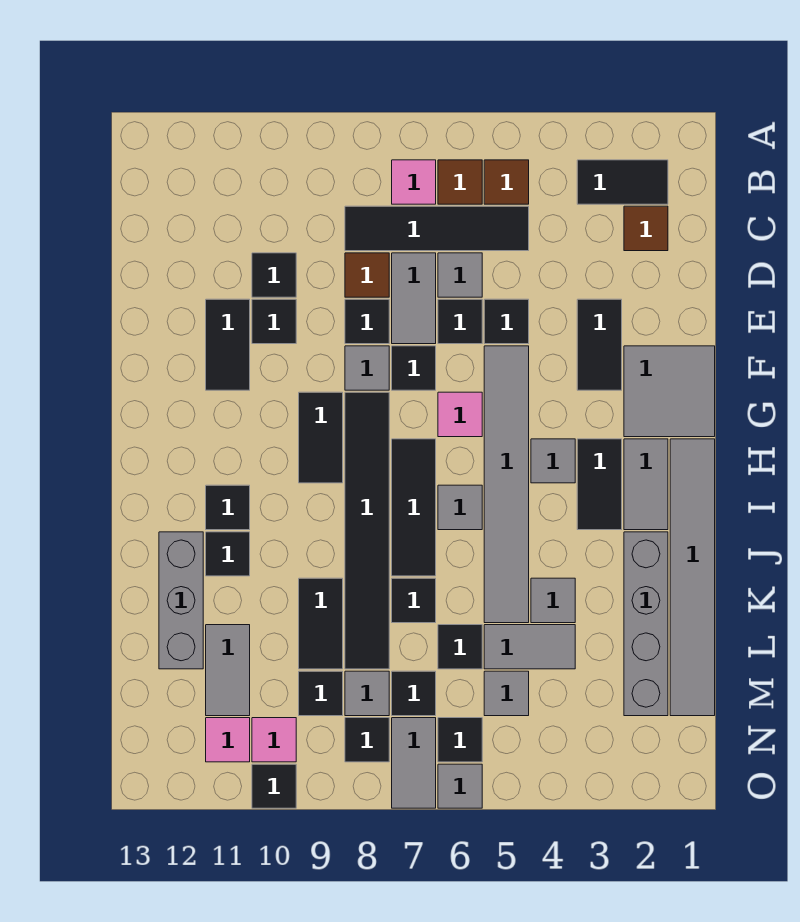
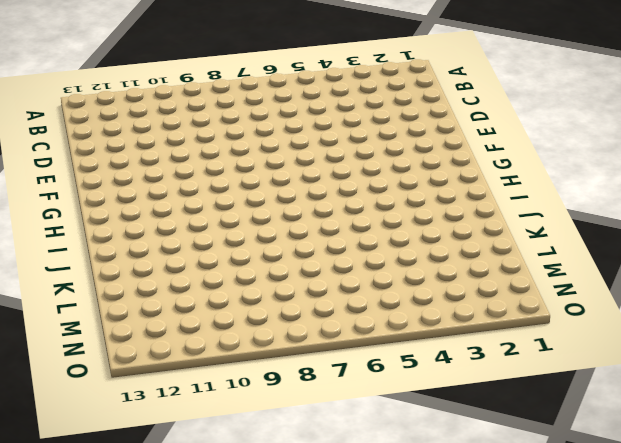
none -> black tile B2:B3 level 1
none -> brown tile B5 level 1
none -> brown tile B6 level 1
none -> pink tile B7 level 1

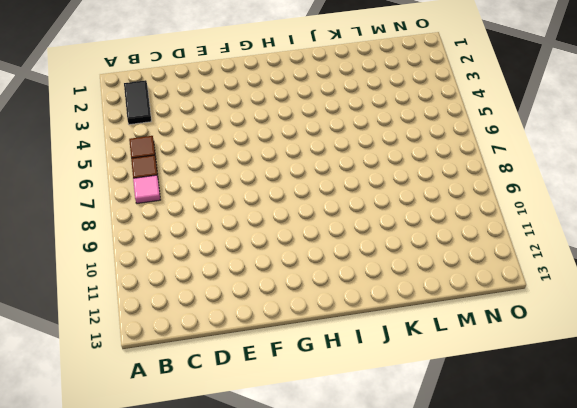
none -> brown tile C2 level 1
none -> black tile C5:C8 level 1
none -> grey tile D6 level 1
none -> grey tile D7:E7 level 1

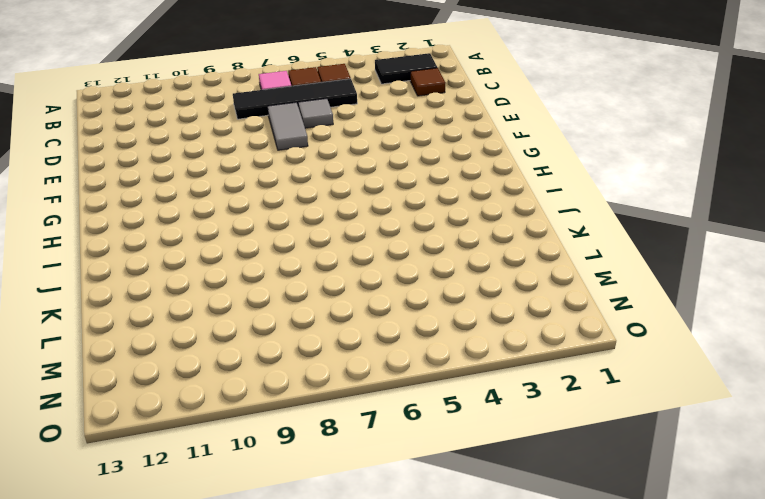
none -> brown tile D8 level 1
none -> black tile D10 level 1
none -> black tile E3:F3 level 1
none -> black tile E5 level 1

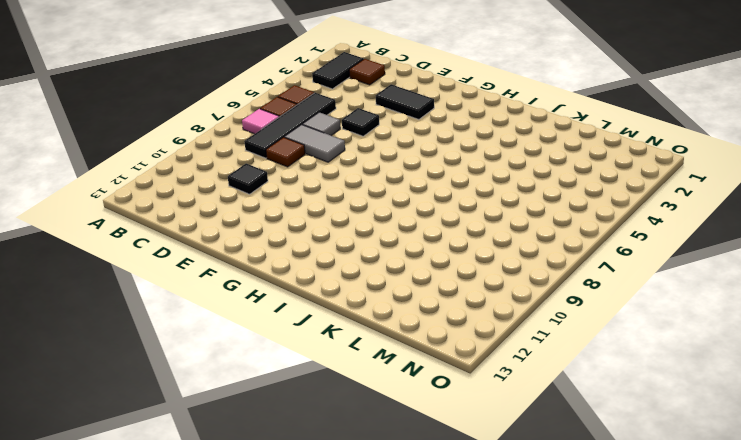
none -> black tile E6 level 1
none -> black tile E8 level 1
none -> black tile E10 level 1
none -> black tile E11:F11 level 1

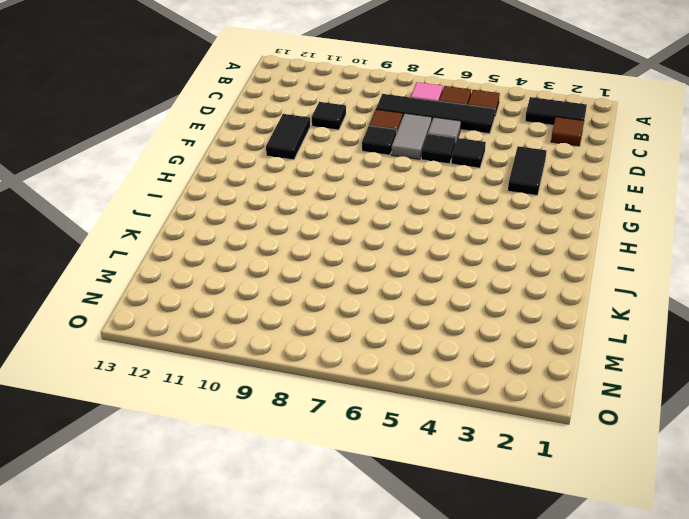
none -> black tile E10 level 1
none -> grey tile F1:G2 level 1
none -> grey tile F5:K5 level 1
none -> black tile F7 level 1

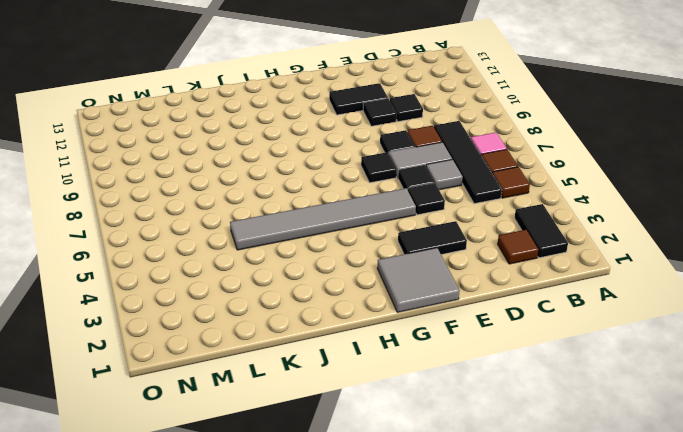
none -> grey tile F8 level 1
none -> pink tile G6 level 1
none -> black tile G8:L8 level 1
none -> black tile G9:H9 level 1

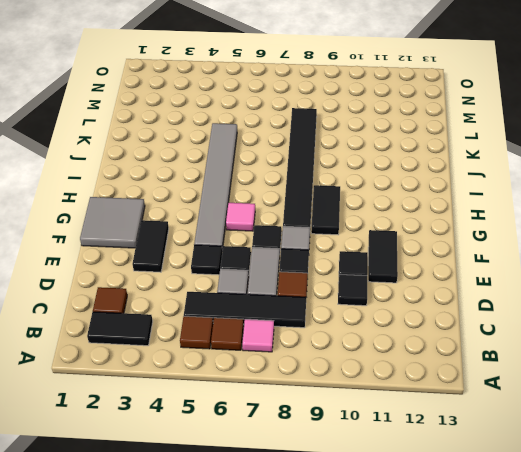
none -> grey tile H1:M1 level 1
none -> grey tile H2:I2 level 1
none -> black tile H3:I3 level 1
none -> grey tile H4 level 1

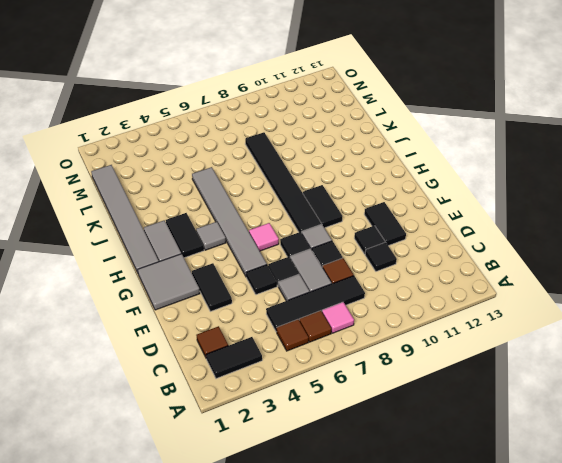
none -> black tile H7:J7 level 1
none -> grey tile I6 level 1
none -> black tile I11 level 1
none -> grey brick J2:M2 level 1

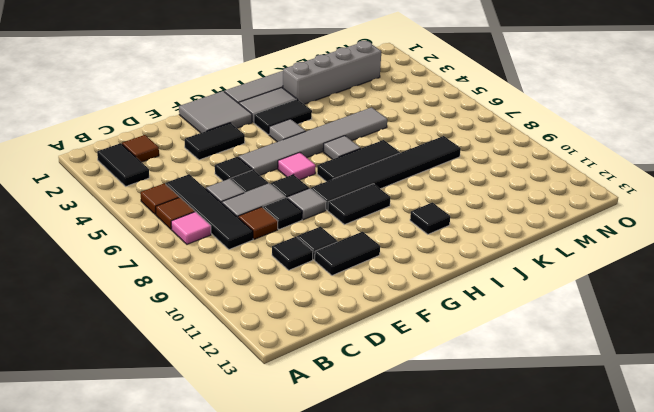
none -> black tile J11 level 1
none -> grey brick J12:L12 level 1
none -> grey tile K4 level 1
none -> black tile K7 level 1

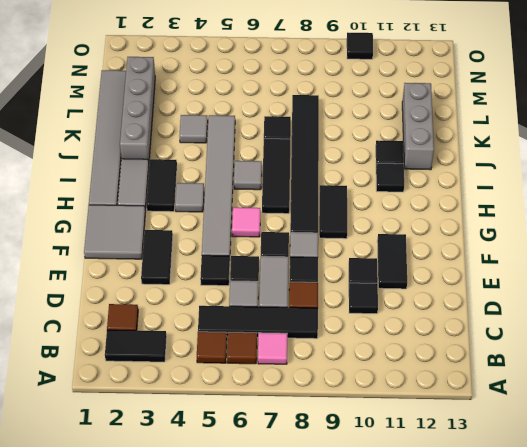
none -> black tile K9:L9 level 1
none -> grey tile L4:L5 level 1
none -> black tile L6 level 1
none -> grey tile L11:M11 level 1

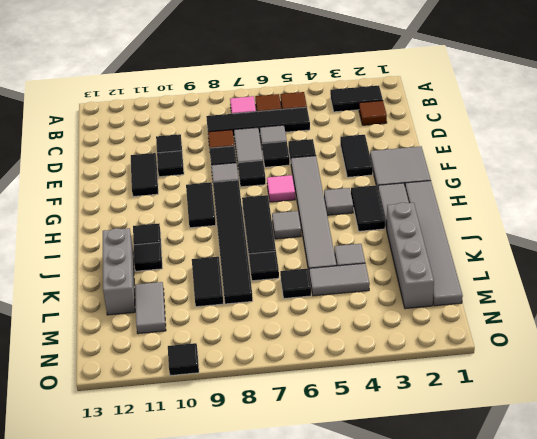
none -> grey tile M5 level 1
none -> black tile M7 level 1
none -> grey tile M8 level 1
none -> black tile M9 level 1

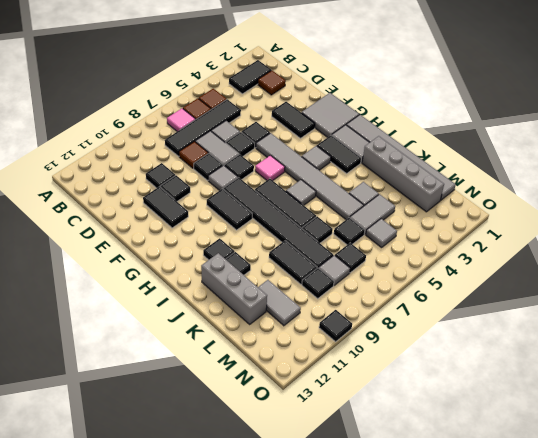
none -> black tile N6 level 1
none -> grey tile N7:O7 level 1
none -> black tile N8 level 1
none -> pink tile N10 level 1

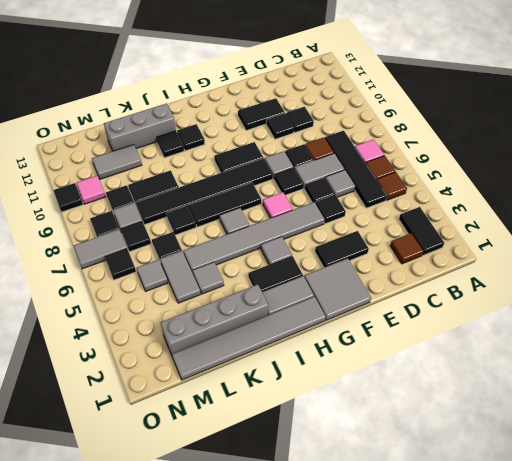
none -> pink tile N11 level 1
none -> grey tile O6 level 1

